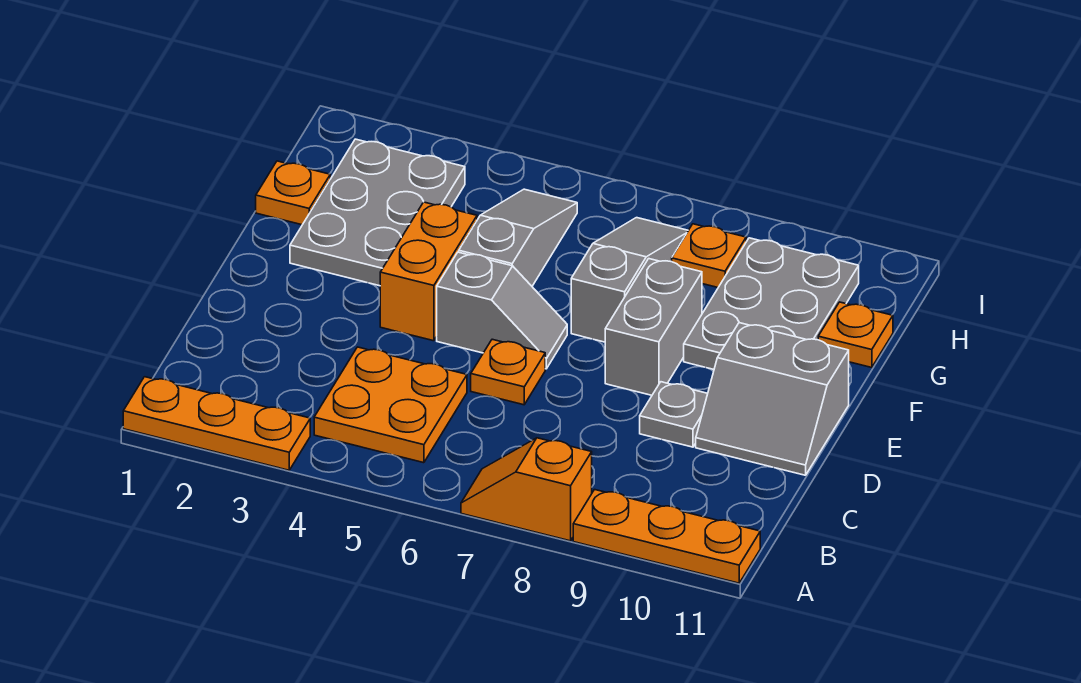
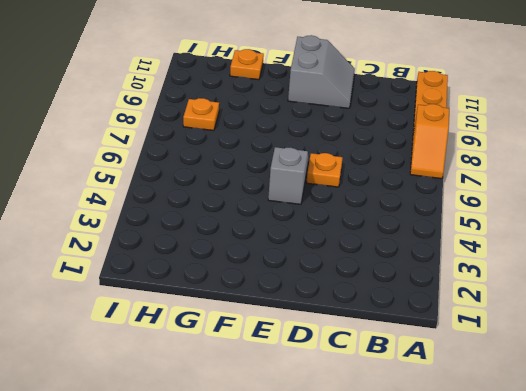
none -> orange plate A1:A3 level 1
none -> orange plate B4:C5 level 1
none -> grey plate D9 level 1

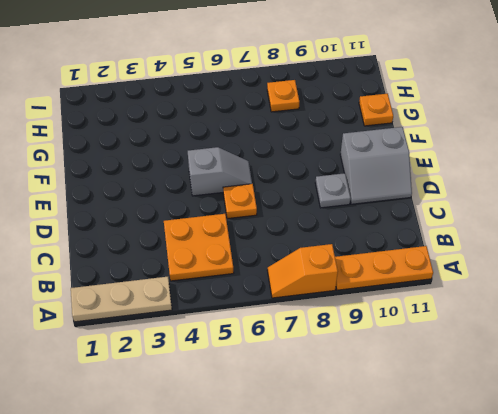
tan plate A1:A3 level 1 -> orange plate A1:A3 level 1
none -> orange brick E4:F4 level 1
none -> grey brick E8:F8 level 1
none -> grey plate F2:H3 level 1

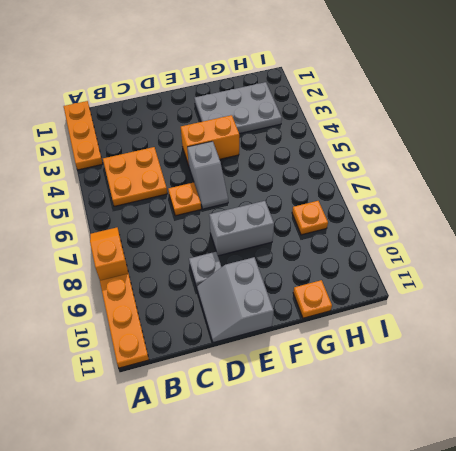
none -> grey slope F5:H5 level 1 top F
none -> grey slope F7:H7 level 1 top F
none -> grey plate F9:H10 level 1

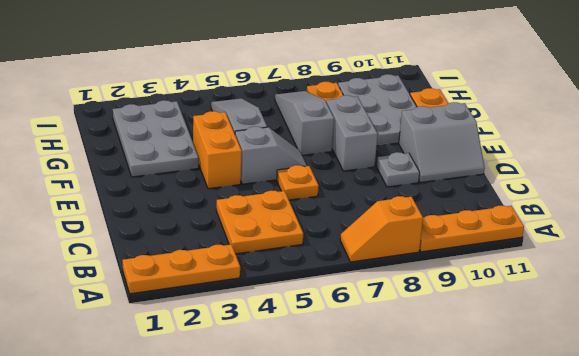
none -> orange plate G1 level 1

